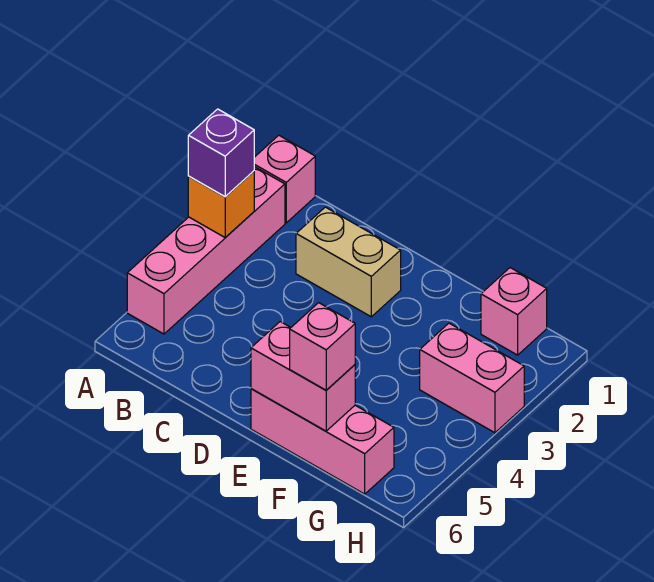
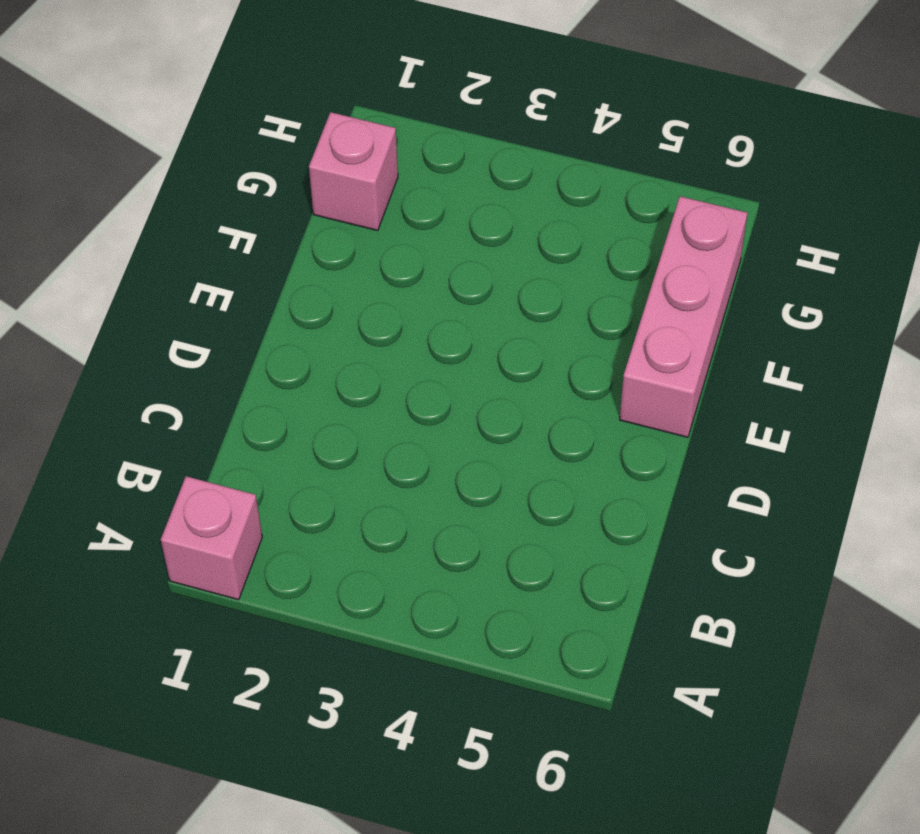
none -> pink brick A2:A5 level 1
none -> tan brick C2:D2 level 1

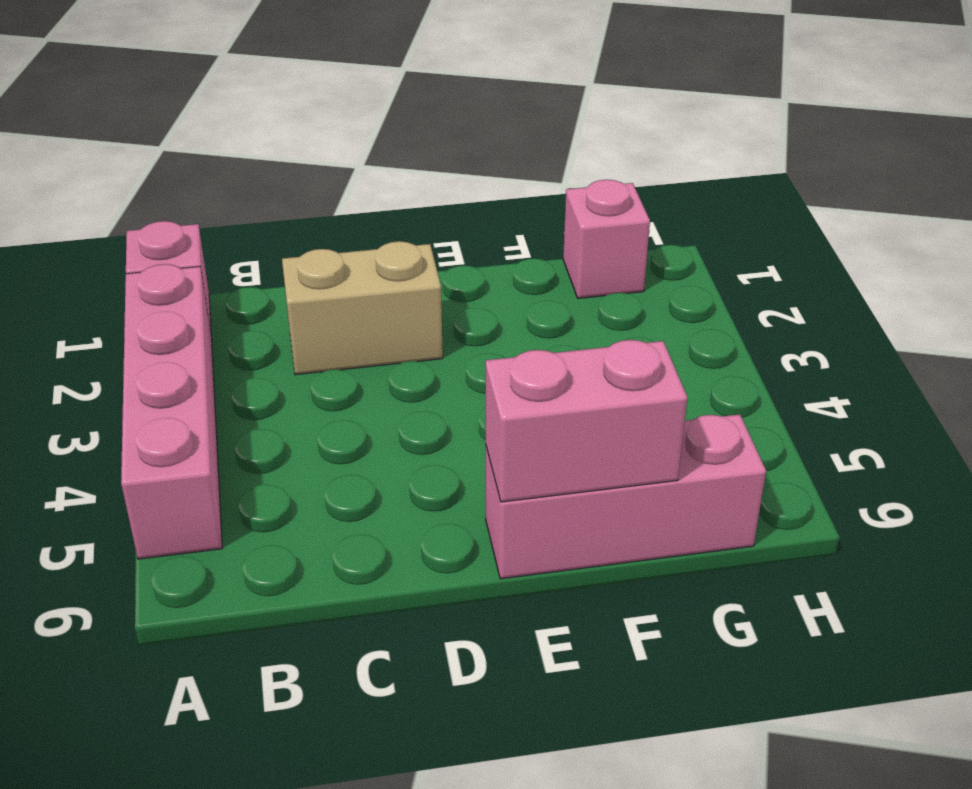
none -> pink brick G3:H3 level 1
none -> orange brick A3 level 2

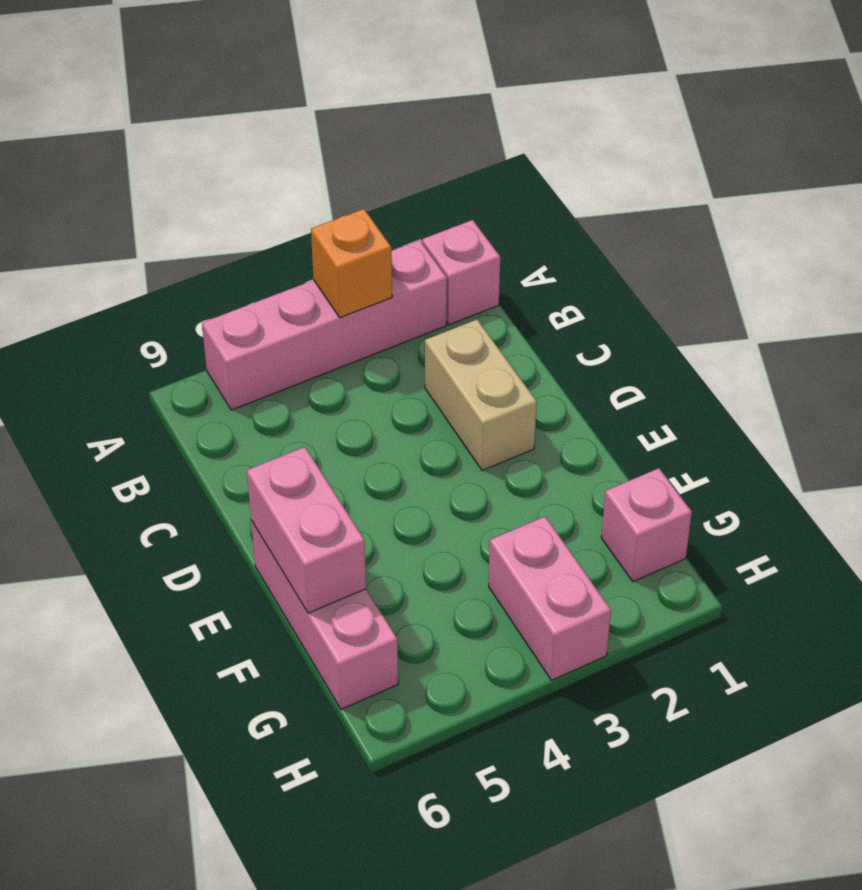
none -> purple brick A3 level 3
none -> pink brick F6 level 3

